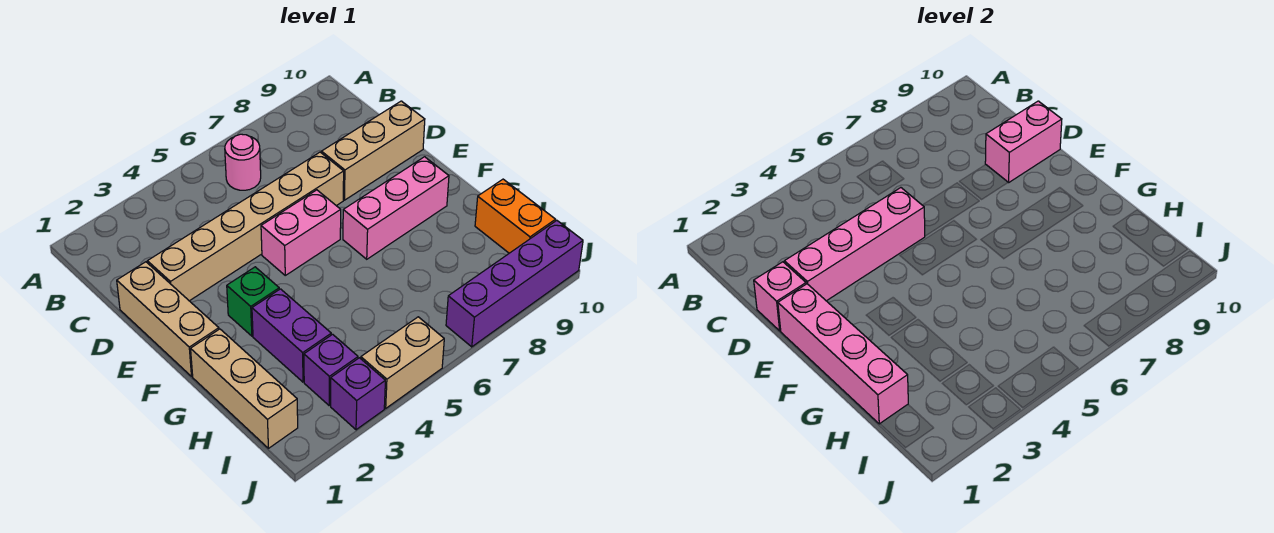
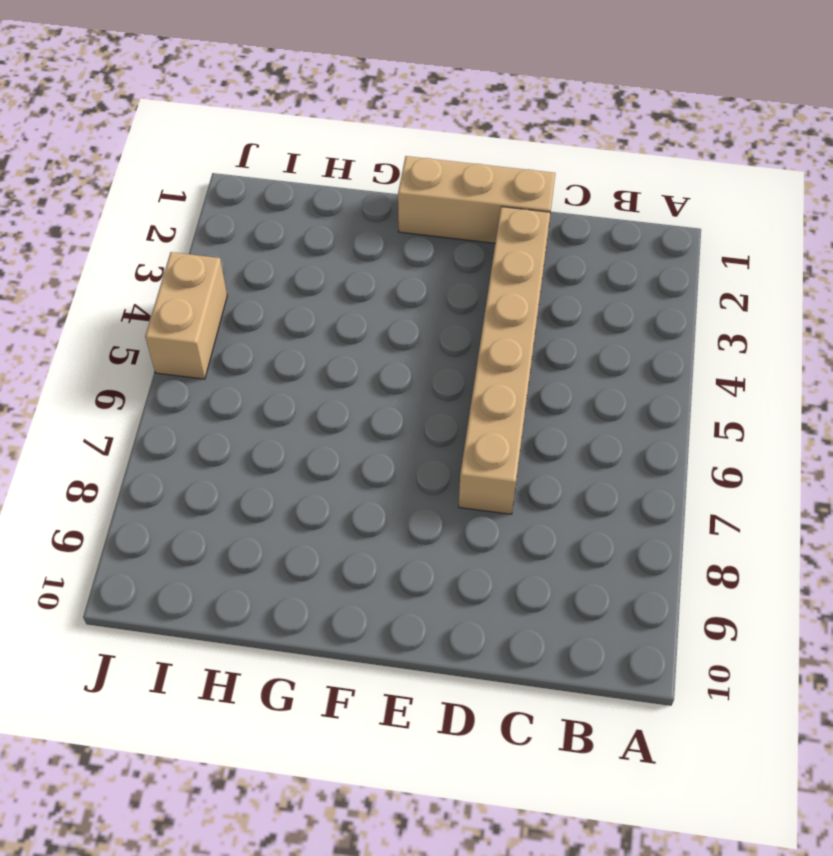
none -> pink round brick B6 level 1
none -> tan brick D8:D10 level 1
none -> pink brick E5:E6 level 1

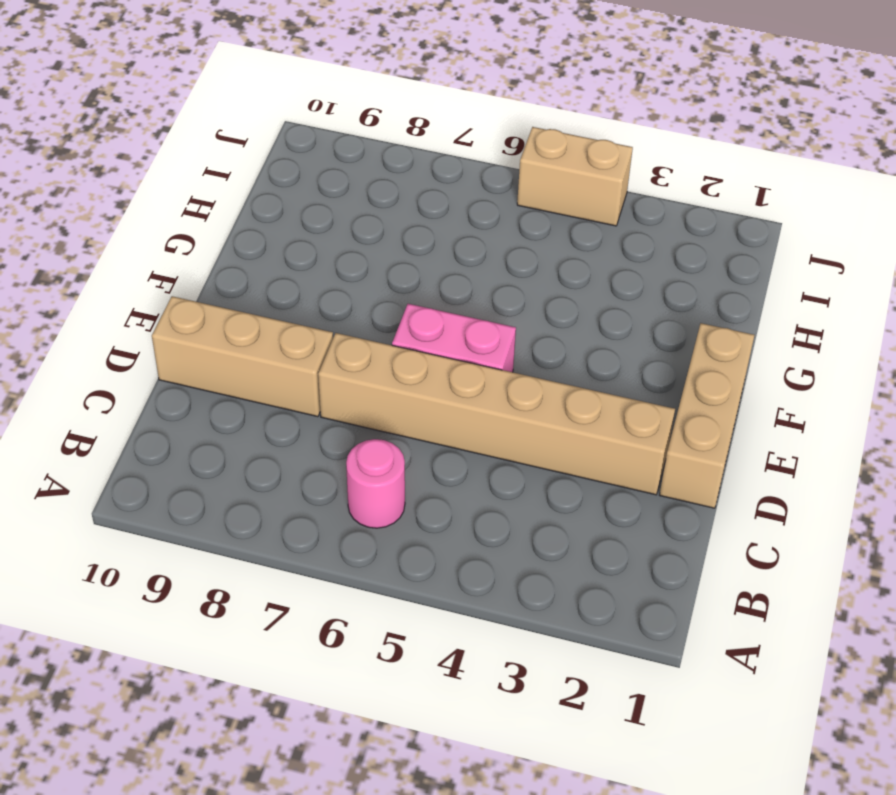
none -> green brick F3 level 1
none -> pink brick F7:F9 level 1
none -> tan brick G1:I1 level 1

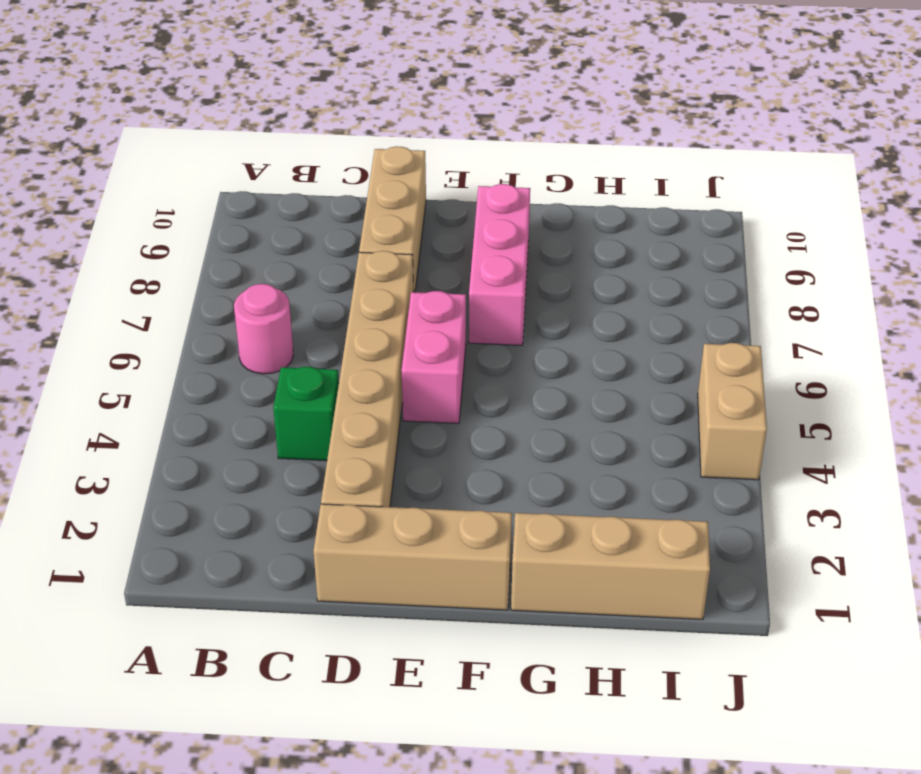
green brick C4 level 1 -> green brick F3 level 1
none -> purple brick G3:H3 level 1
none -> orange brick H10:I10 level 1
none -> purple brick I3 level 1

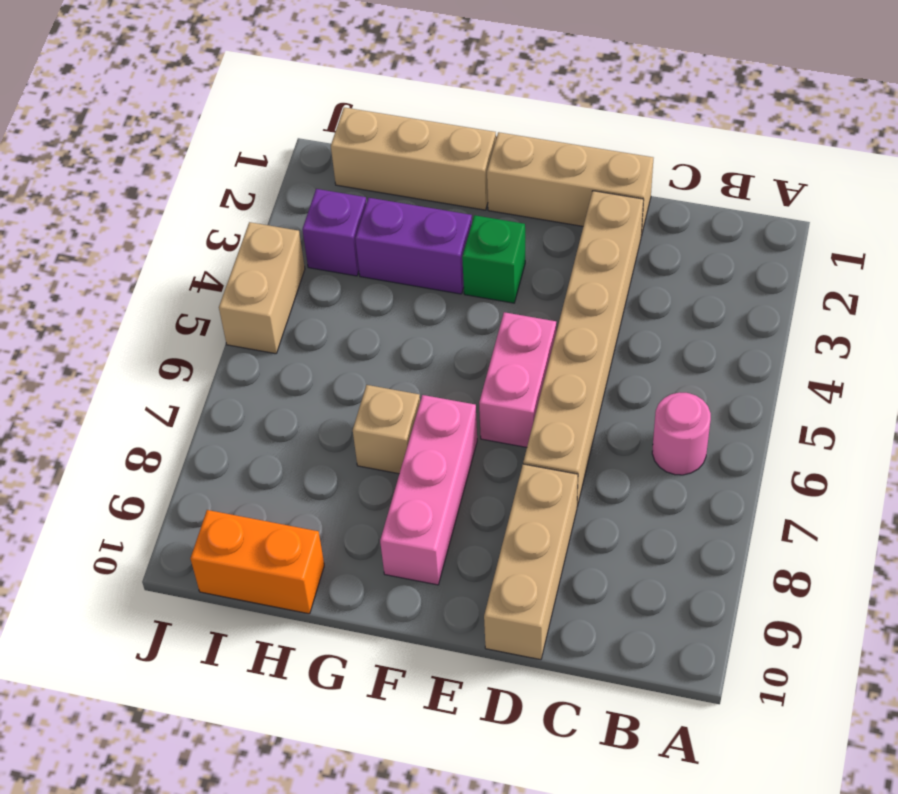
tan brick G7 level 1 -> none
none -> purple brick J3 level 1
none -> purple brick J7:J10 level 1
none -> pink brick D1 level 2

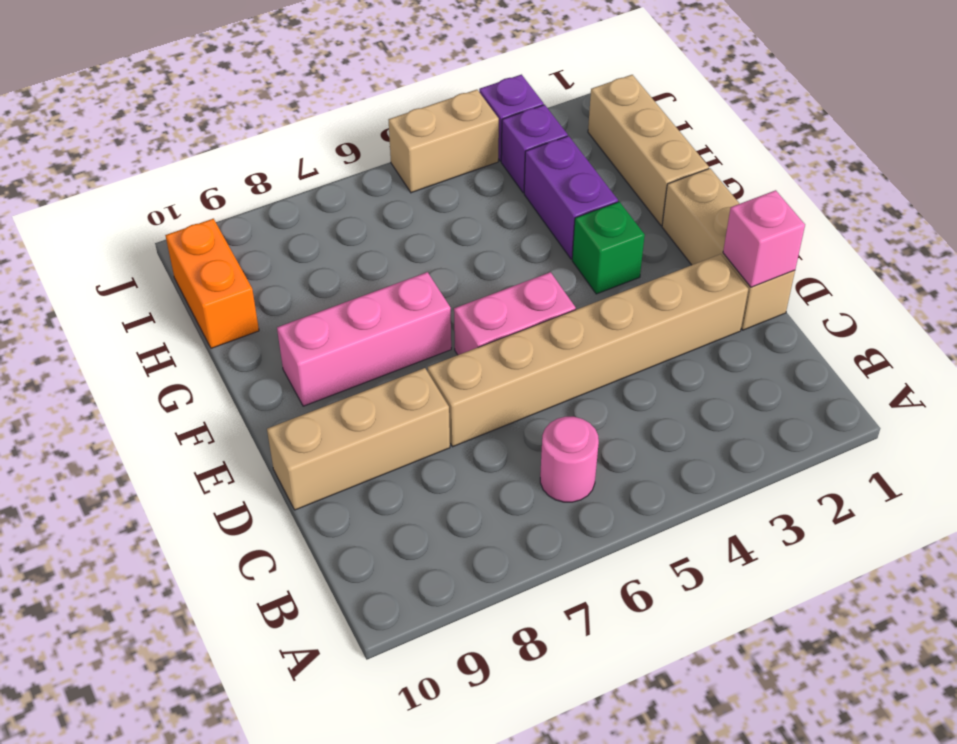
none -> purple brick J7:J10 level 1
none -> pink brick D2:D5 level 2
none -> pink brick D9:D10 level 2

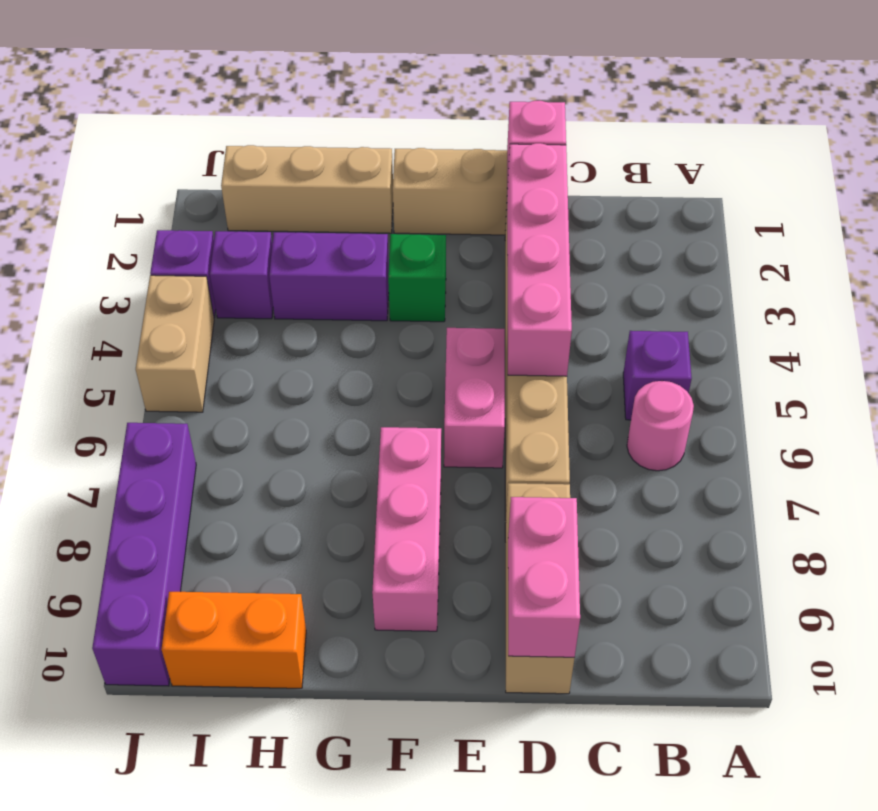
purple brick B5 level 1 -> none
none -> pink brick E1:H1 level 2

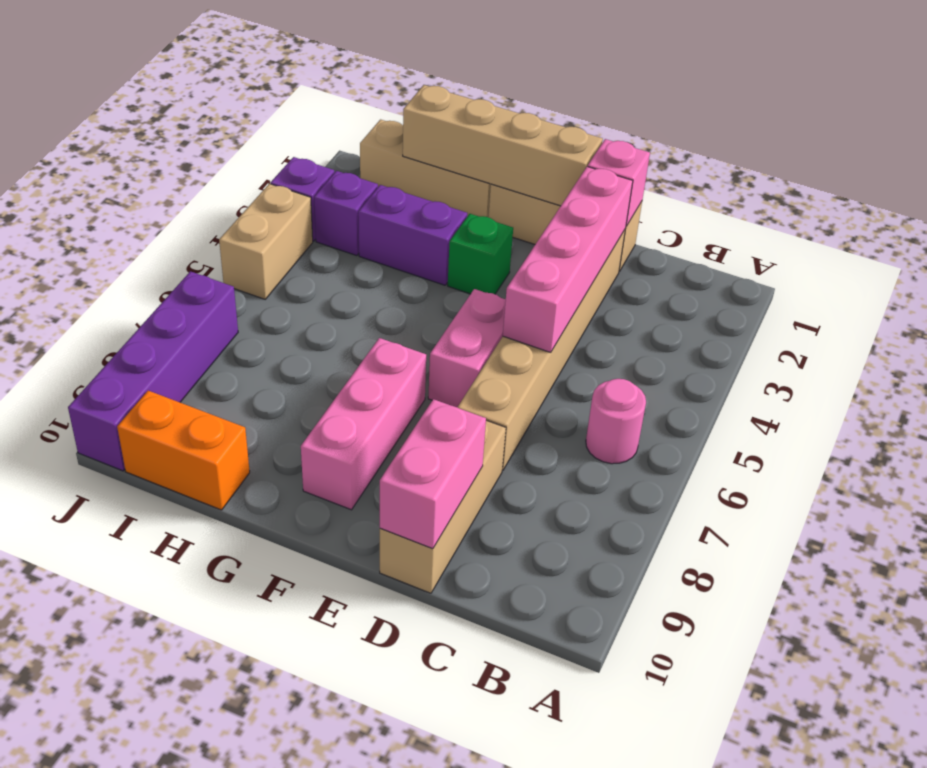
tan brick E1:H1 level 2 -> pink brick E1:H1 level 2

